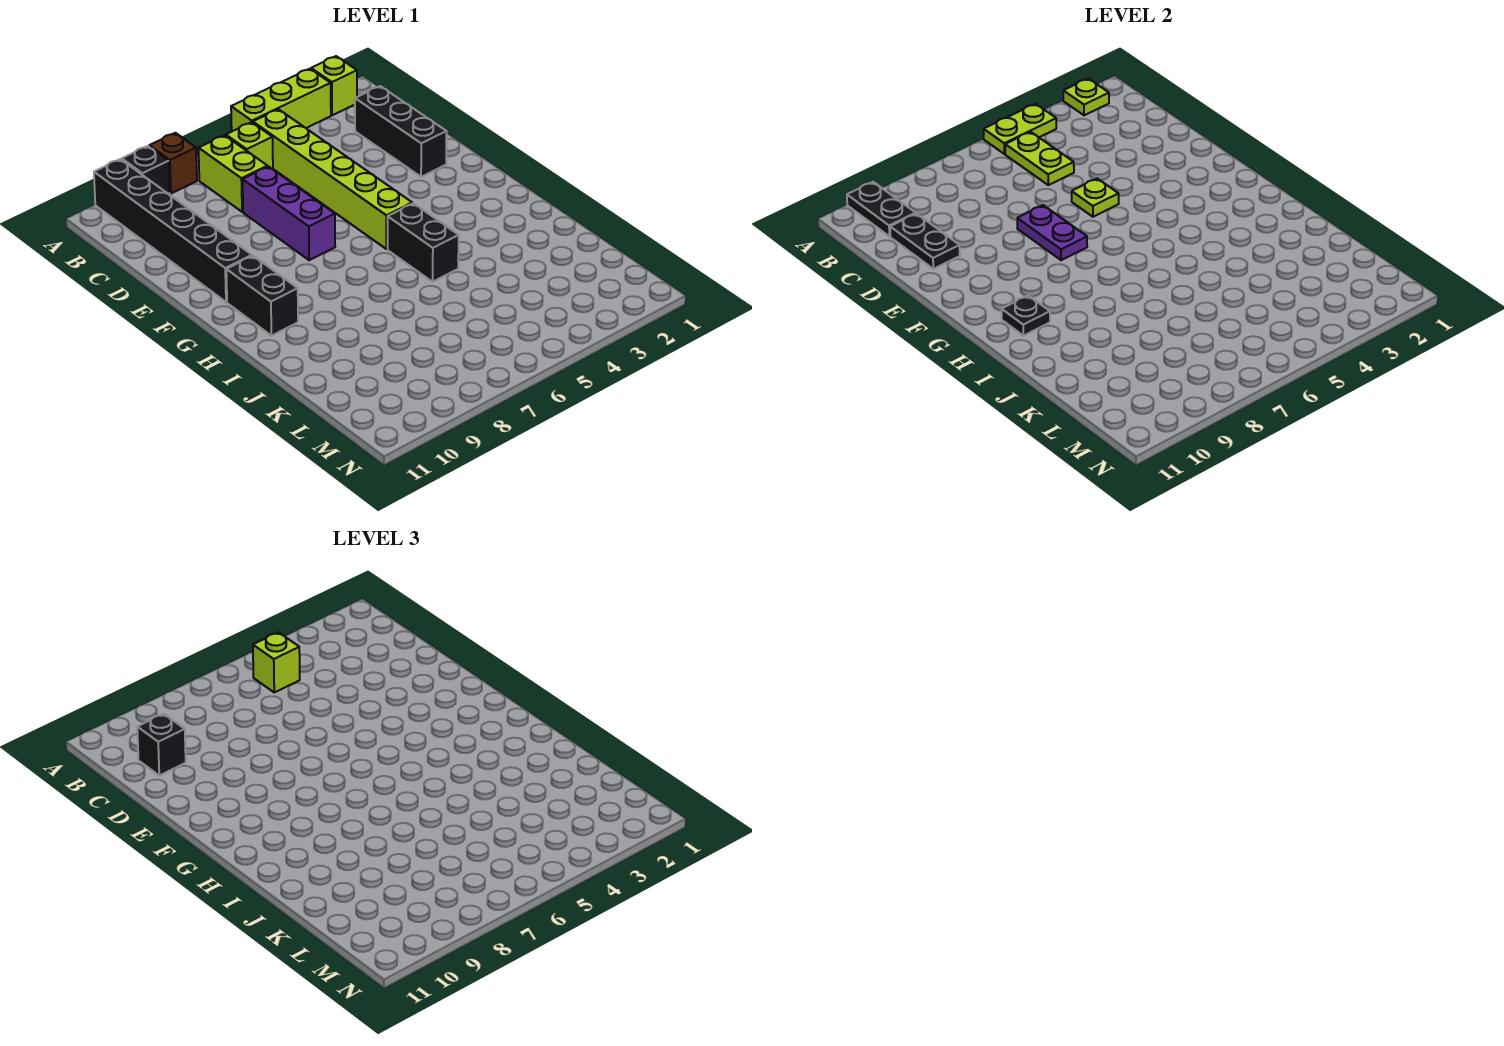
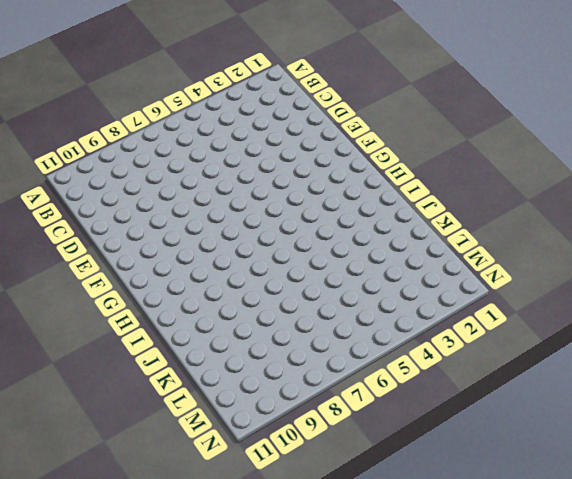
none -> lime brick A2 level 1
none -> lime brick A3:A5 level 1
none -> brown brick A8 level 1

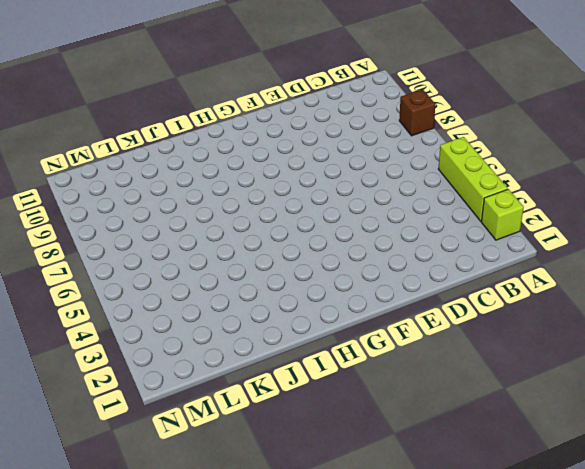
none -> black brick A9 level 1
none -> black brick A10:F10 level 1
none -> lime brick B5:G5 level 1

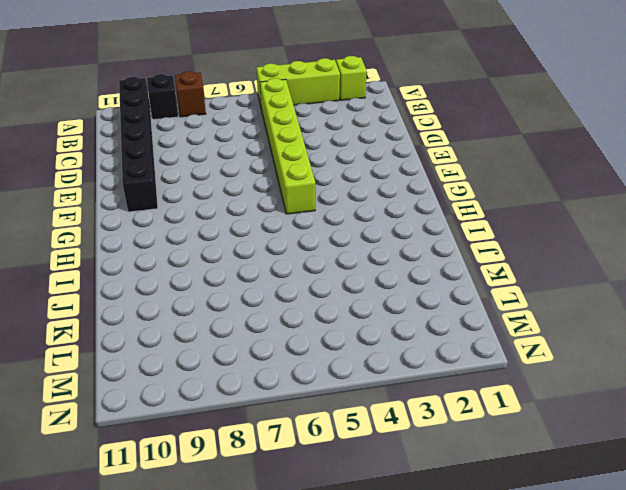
none -> lime brick B6 level 1
none -> lime brick B7:C7 level 1
none -> black brick C2:E2 level 1

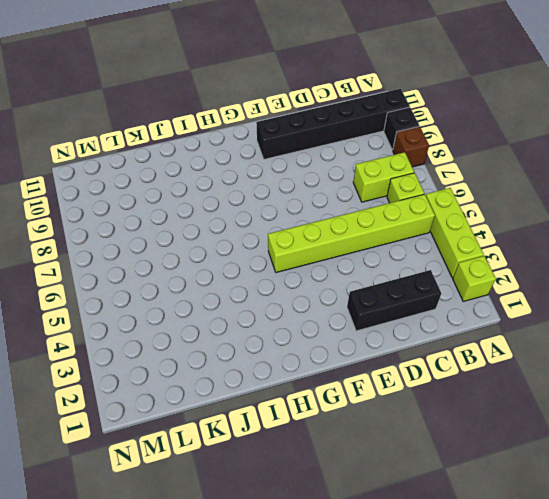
none -> purple brick D7:F7 level 1
none -> black brick G10:H10 level 1
none -> black brick H5:I5 level 1

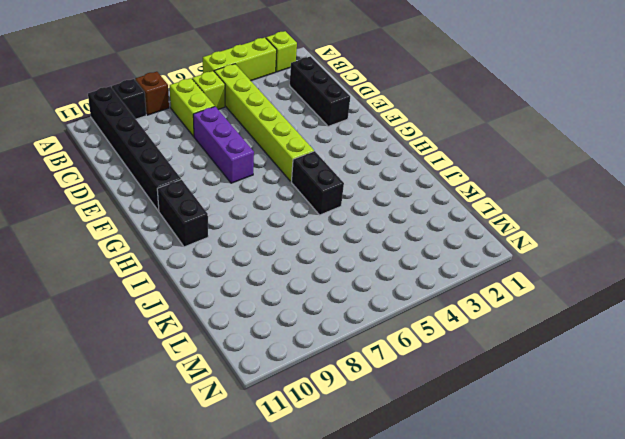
none -> lime plate A2 level 2
none -> lime plate A4:A5 level 2
none -> black plate A10:B10 level 2

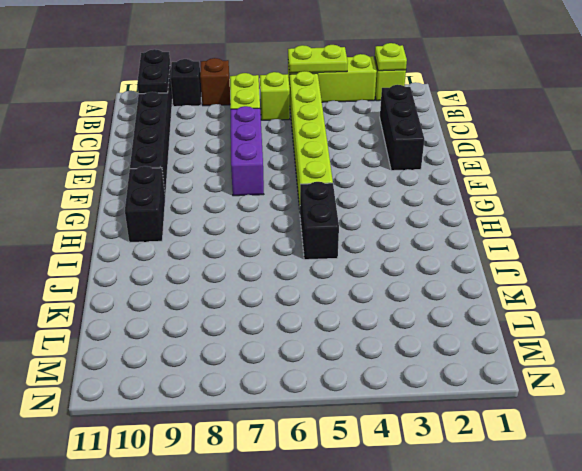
none -> lime plate B5:C5 level 2
none -> black plate C10:D10 level 2
none -> lime plate E5 level 2

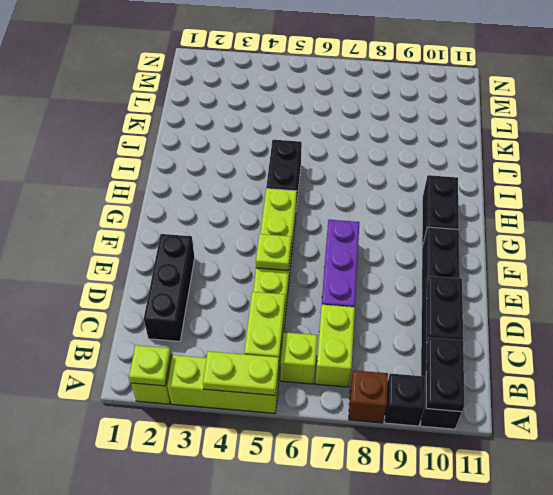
none -> purple plate E7:F7 level 2
none -> black plate H10 level 2
none -> lime brick B5 level 3

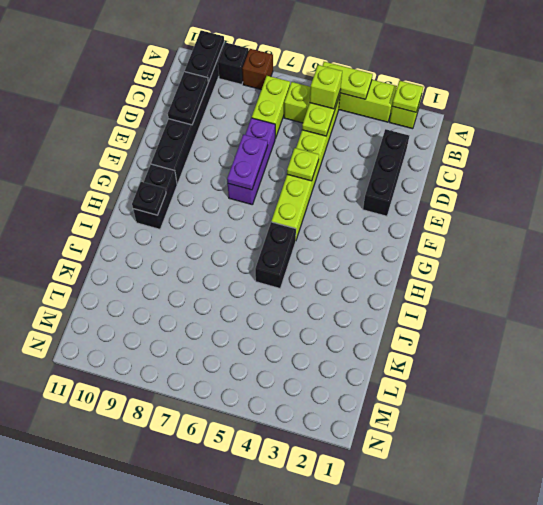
none -> black brick C10 level 3

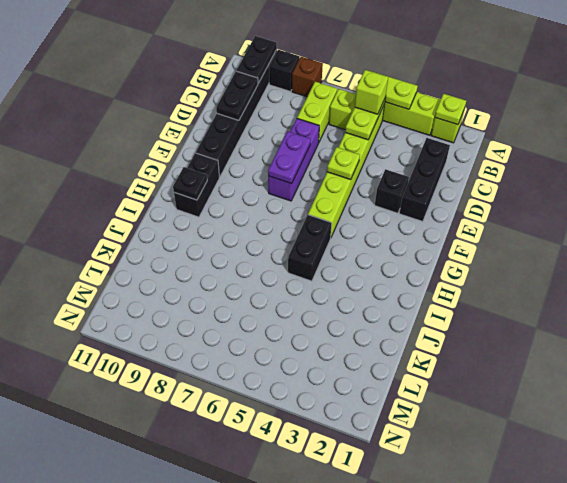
black brick E3 level 1 -> black brick C10 level 3

